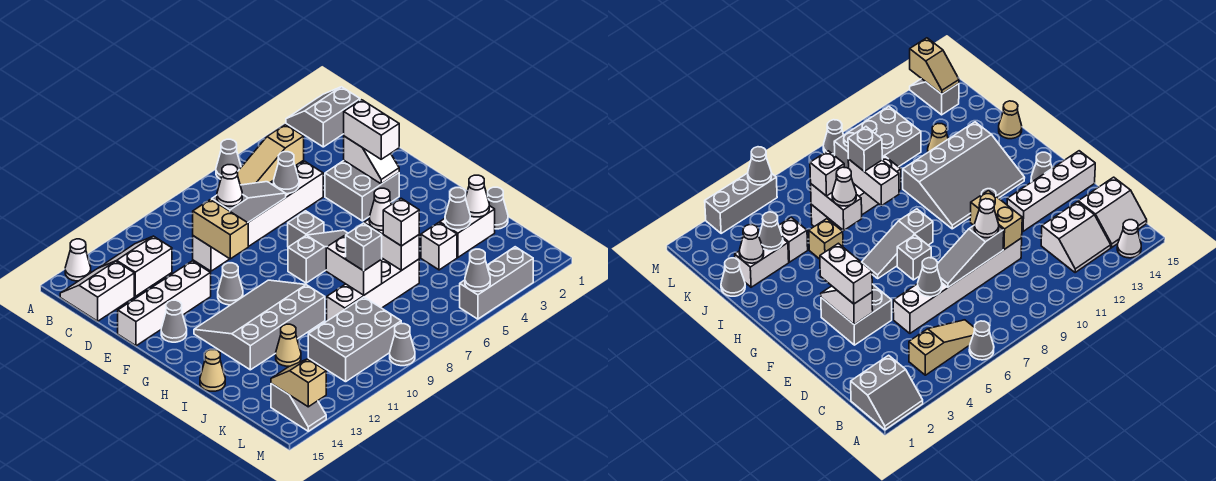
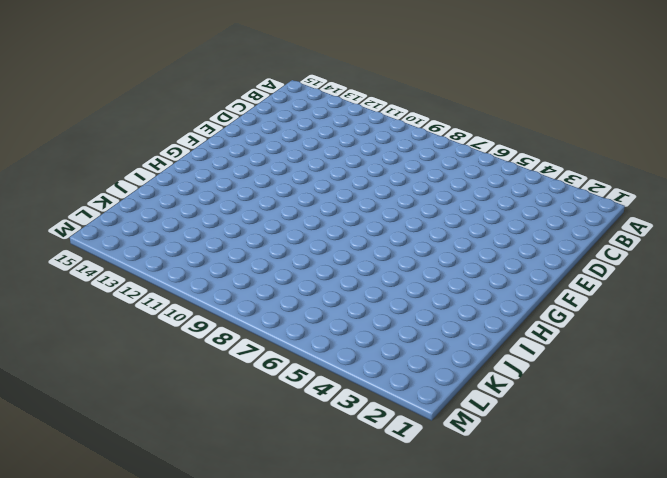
none -> grey slope A1:B2 level 1 top B
none -> grey cone A6 level 1
none -> white cone A14 level 1
none -> tan slope B4:B6 level 1 top 4

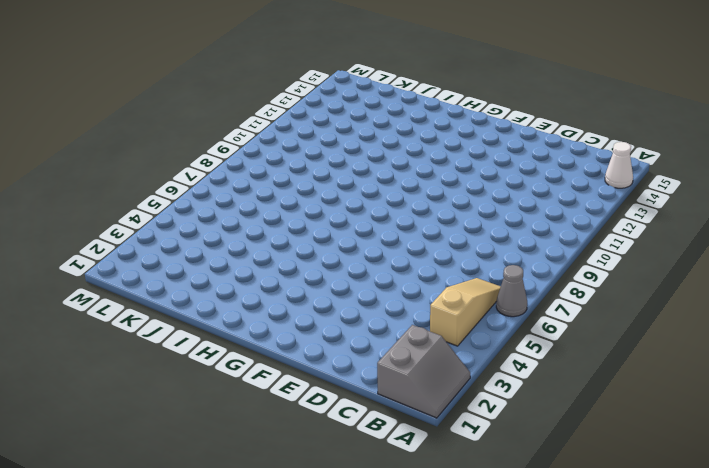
none -> white slope B12:C13 level 1 top C
none -> white slope B14:C15 level 1 top C
none -> white brick D5:D10 level 1
none -> grey brick E3:F4 level 1

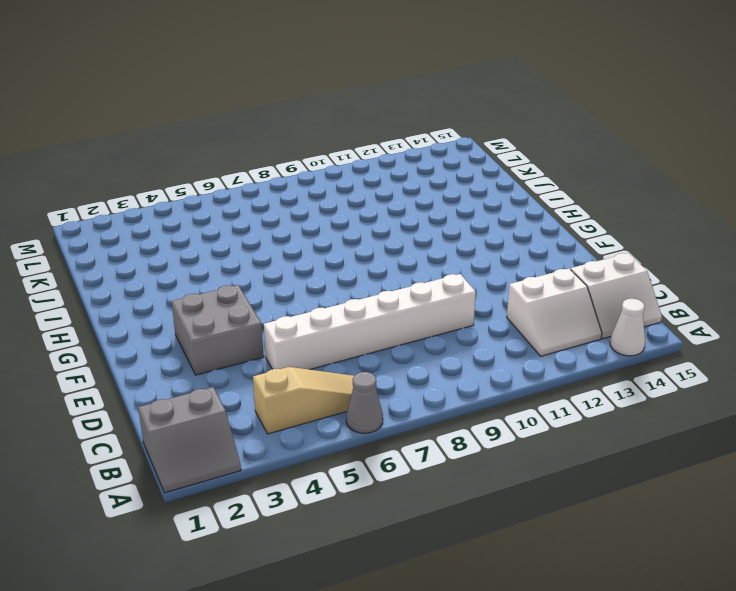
none -> white brick E12:E15 level 1
none -> grey brick F7 level 1
none -> grey cone F11 level 1
none -> grey cone F14 level 1

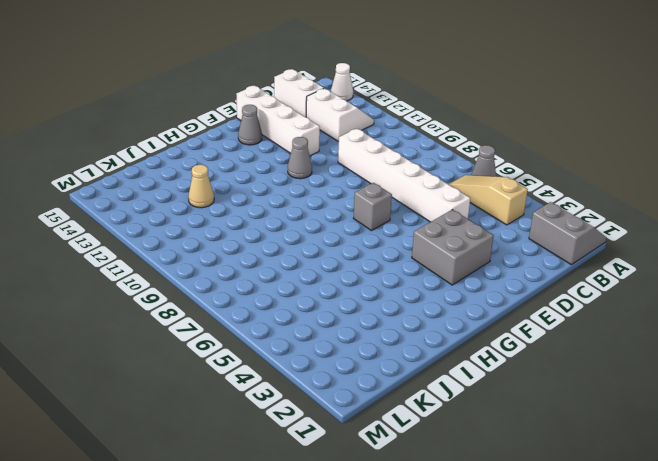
none -> grey slope G6:G8 level 1 top 8
none -> grey slope G10:I13 level 1 top I
none -> tan brick I5 level 1
none -> tan cone I15 level 1

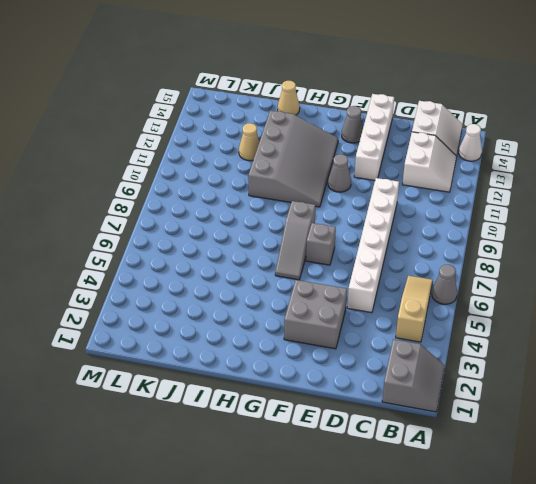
none -> tan brick I5 level 1
none -> grey cone J1 level 1
none -> white brick J2:J3 level 1
none -> white brick J4 level 1

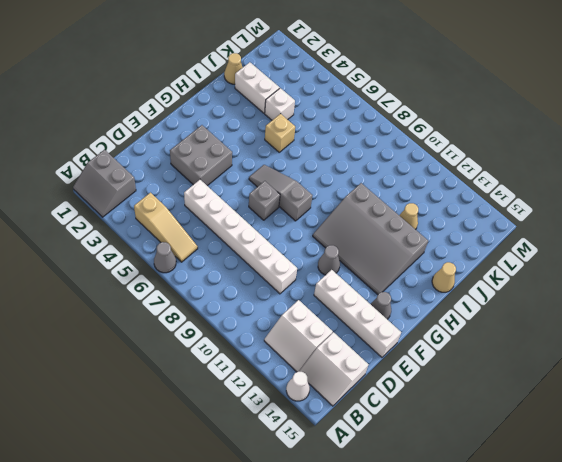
tan cone J1 level 1 -> grey cone J1 level 1
none -> white brick J6:J9 level 1
none -> grey brick K9:L11 level 1
none -> grey slope L14:M14 level 1 top L
none -> grey brick M3:M5 level 1

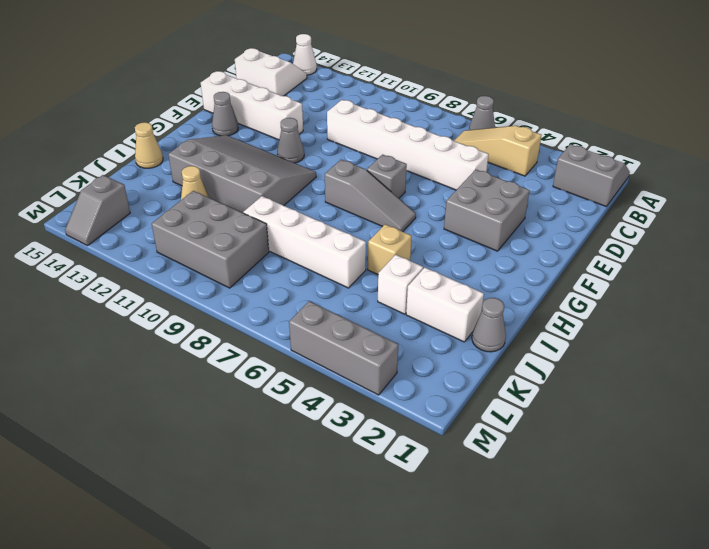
none -> white slope B12:C13 level 1 top C
none -> grey cone M9 level 1
none -> grey cone D6 level 2
none -> grey slope D7:D9 level 2 top 9

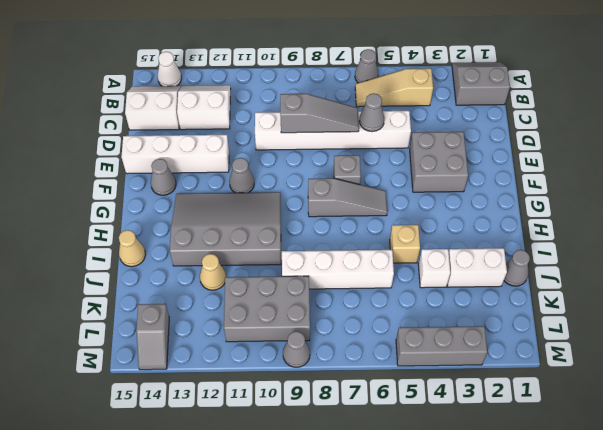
none -> tan brick D10:E10 level 2
none -> white slope E3:F3 level 2 top E
none -> white brick I6:J6 level 2
none -> white brick I8:J8 level 2

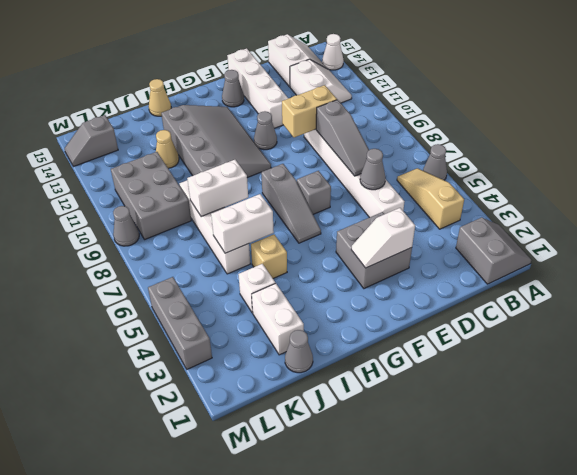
none -> white cone J2 level 2
none -> grey cone J3 level 2
none -> tan slope L14:M14 level 2 top M
none -> grey cone M5 level 2

